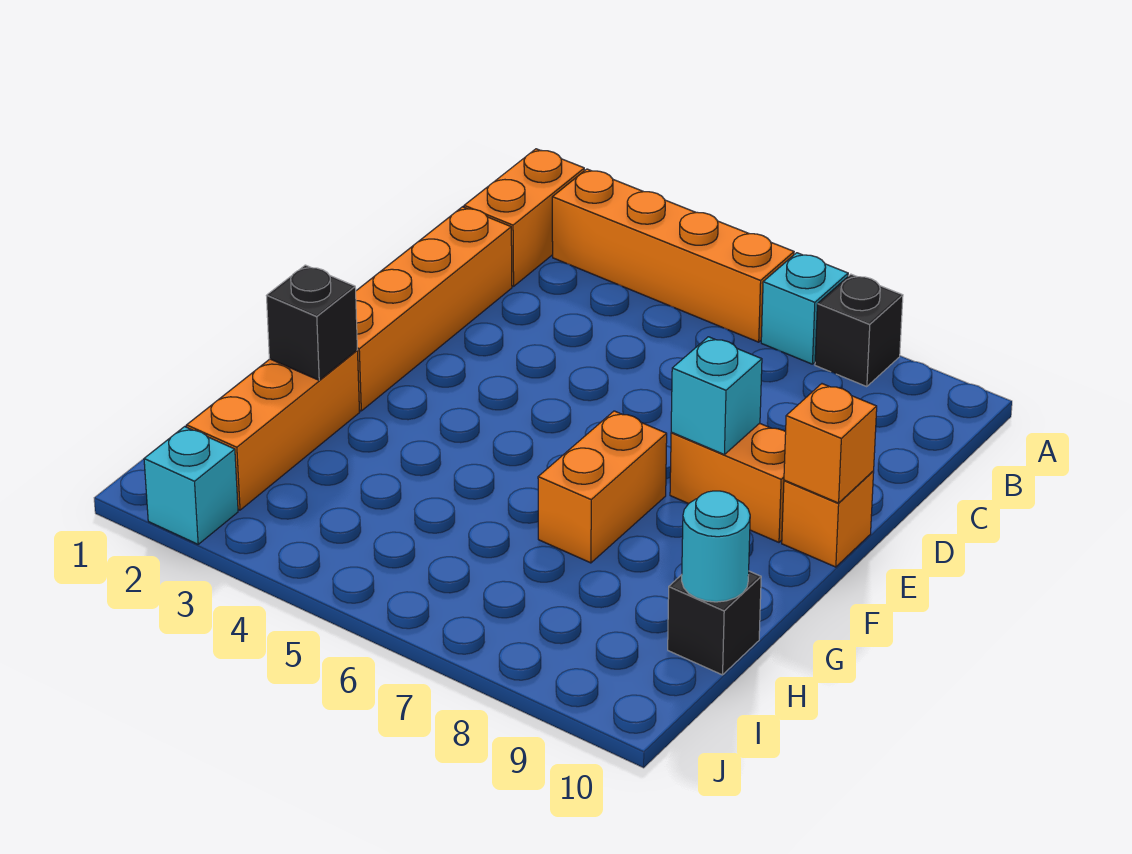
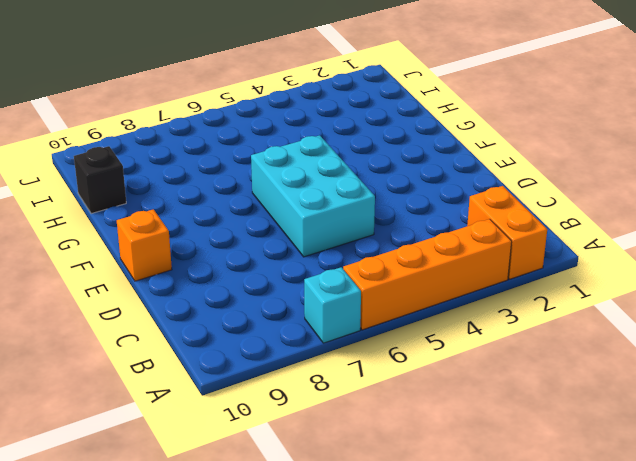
cyan brick D5:F6 level 1 -> none
none -> black brick A8 level 1
none -> orange brick C2:F2 level 1
none -> orange brick E8:E9 level 1

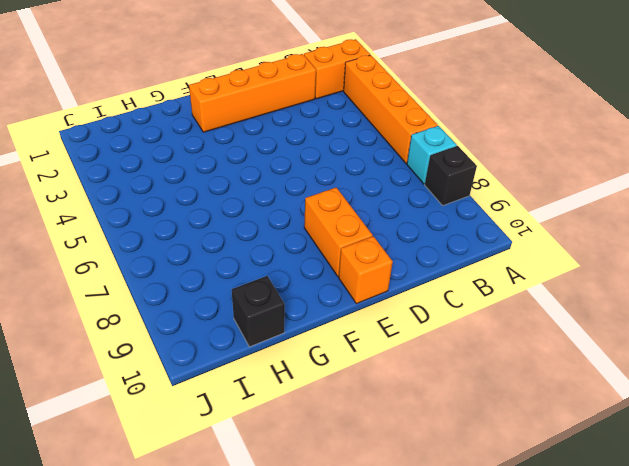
none -> orange brick F7:G7 level 1
none -> orange brick G2:I2 level 1
none -> cyan brick J2 level 1

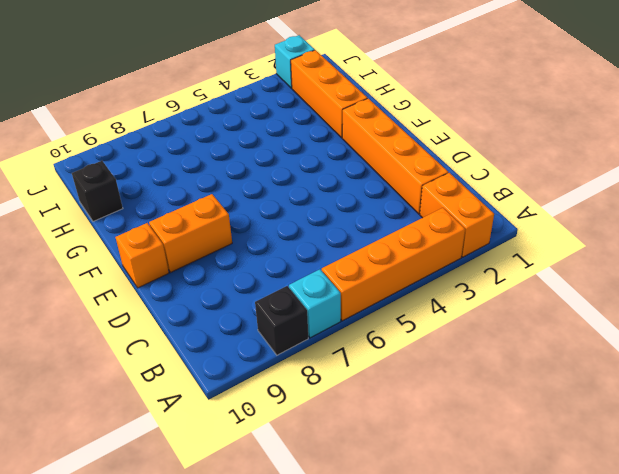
none -> orange brick F7:G7 level 1
none -> cyan brick E8 level 2
none -> orange brick E10 level 2

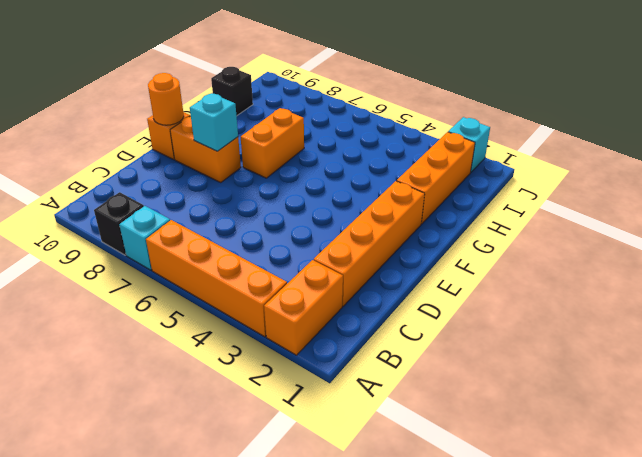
orange round brick E10 level 2 -> orange brick E10 level 2
none -> black brick G2 level 2
none -> cyan round brick H10 level 2

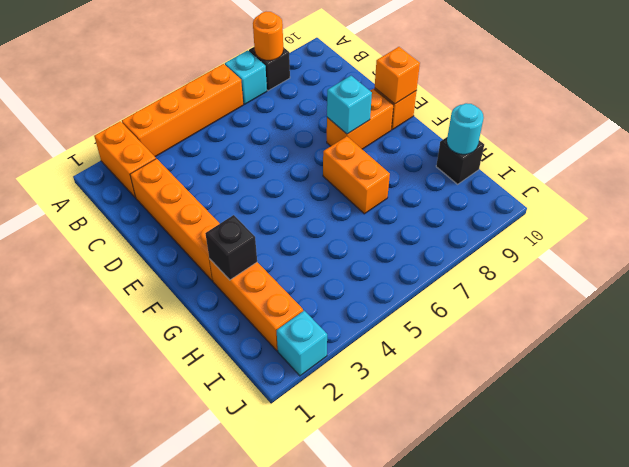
orange round brick A8 level 2 -> none

